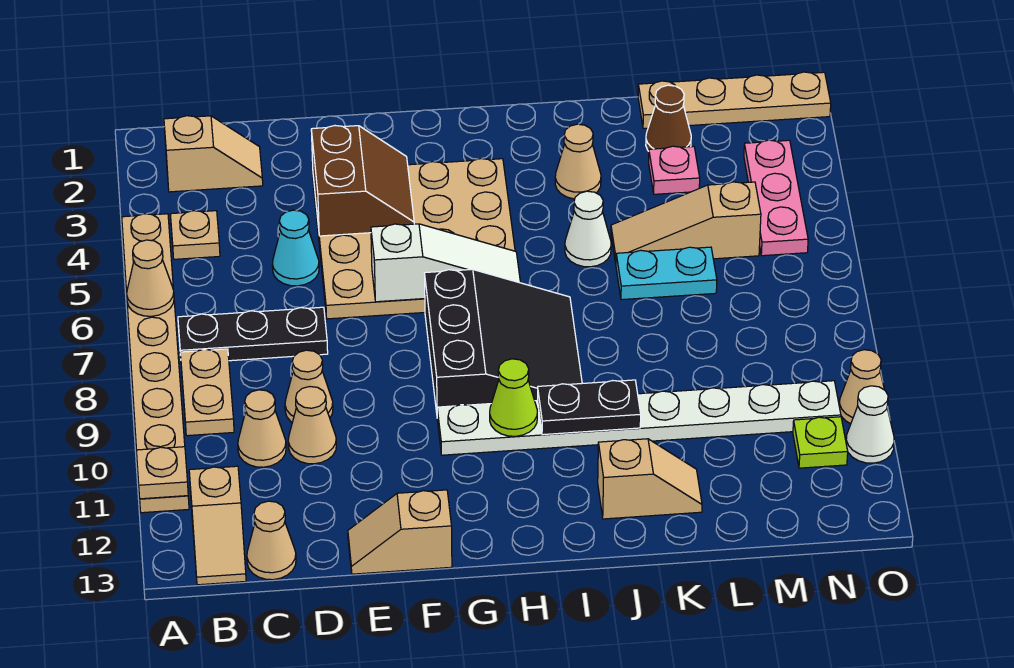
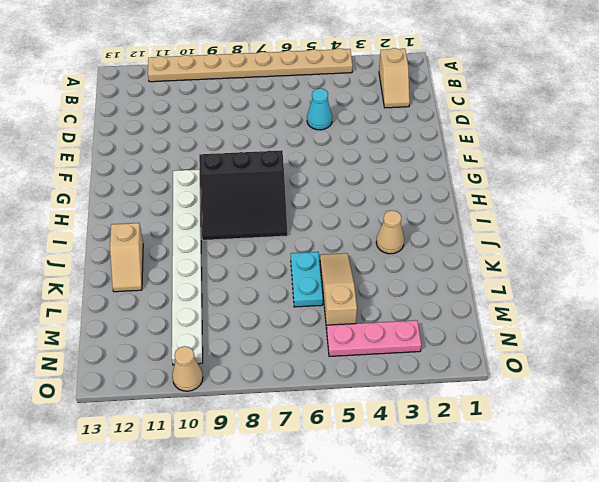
none -> tan plate B4 level 1
none -> black plate B7:D7 level 1
none -> tan plate B8:B9 level 1
none -> tan slope B12:B13 level 1 top 12

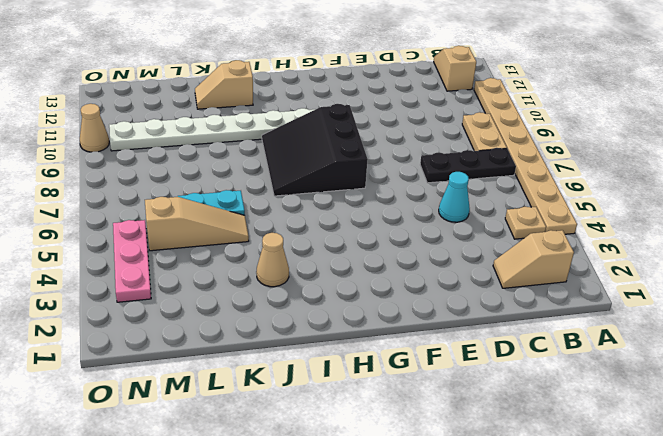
none -> tan cone C10 level 1
none -> tan cone C13 level 1
none -> tan cone D9 level 1
none -> tan cone D10 level 1

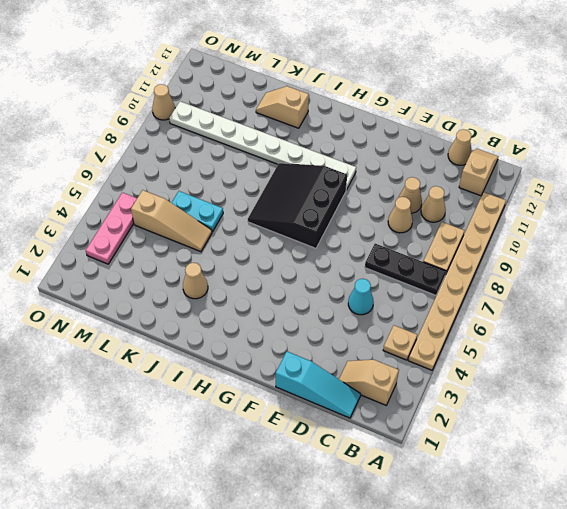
cyan slope C1:E1 level 1 top E -> none
none -> tan plate E3:H6 level 1
none -> tan slope E13:F13 level 1 top F
none -> white cone J5 level 1
none -> tan plate L1:O1 level 1

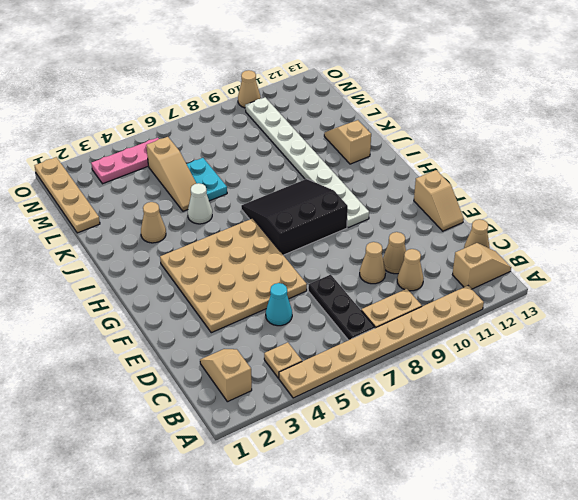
none -> brown cone L2 level 1
none -> pink plate L3 level 1
none -> lime plate N11 level 1
none -> white cone O11 level 1

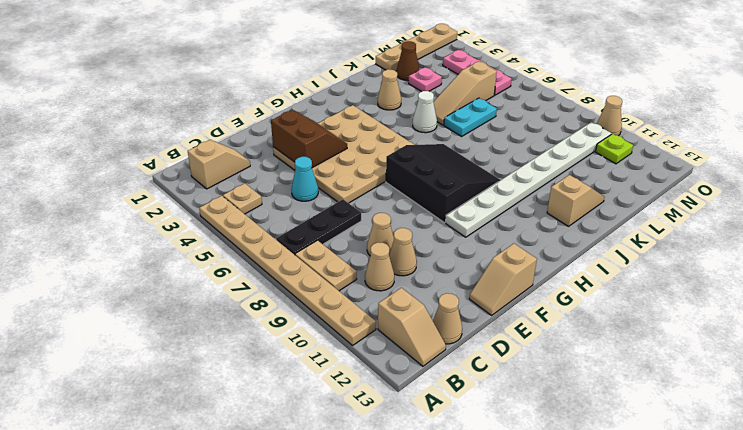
none -> white cone O11 level 1
none -> tan cone A6 level 2
none -> tan plate A11 level 2
none -> white slope F6:H6 level 2 top F

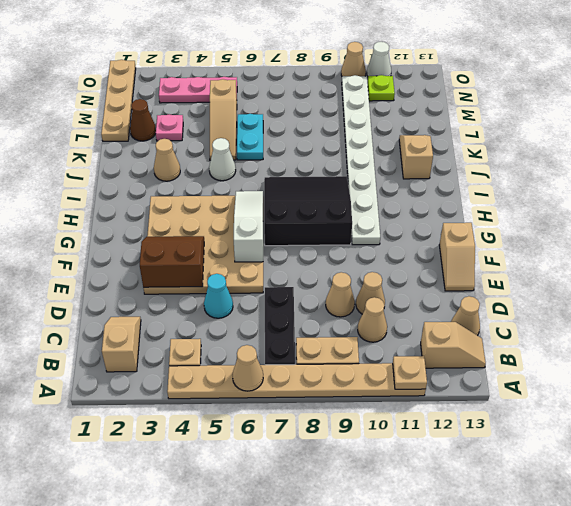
none -> lime cone H10 level 2
none -> black plate I10:J10 level 2

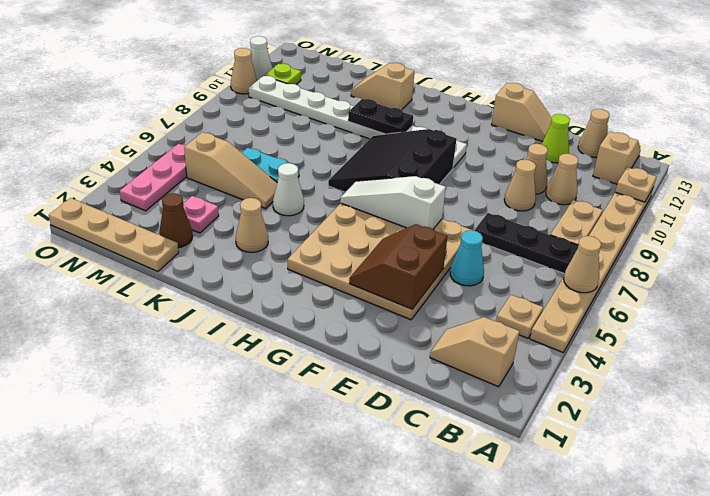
lime cone D12 level 1 -> lime cone H10 level 2

